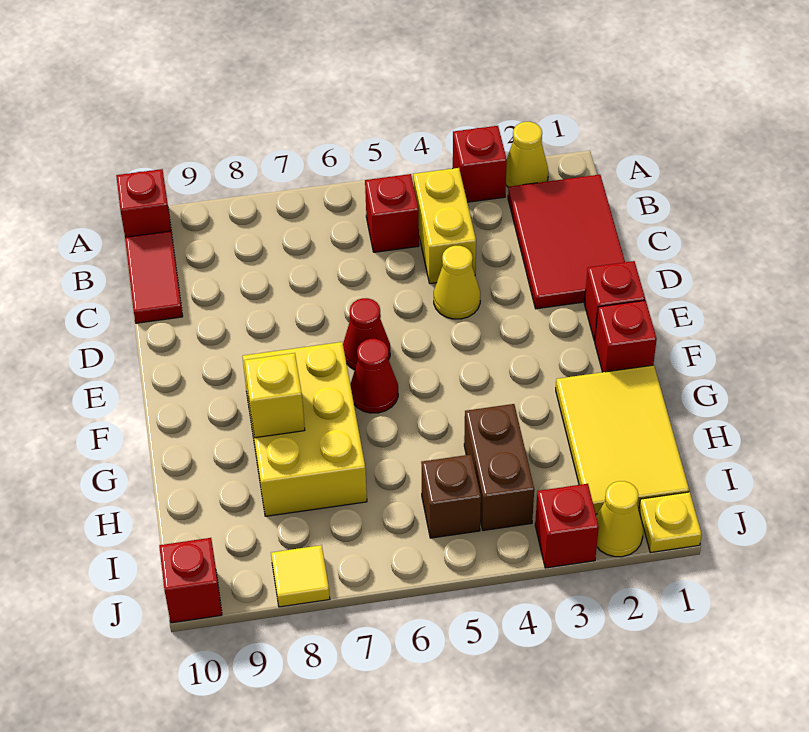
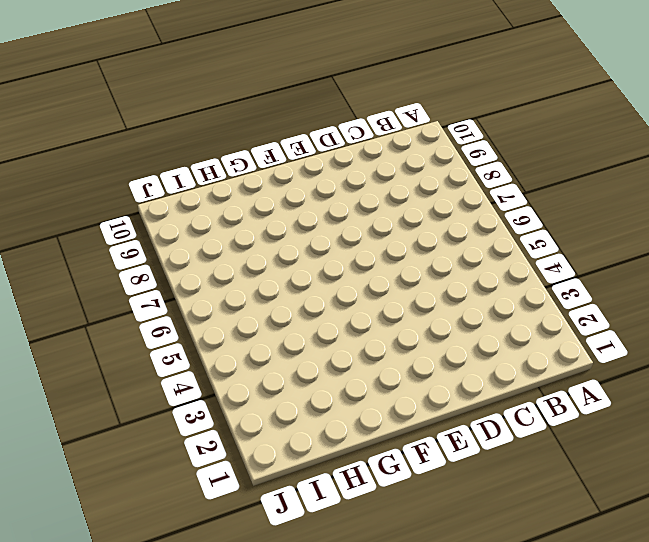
none -> yellow cone A2 level 1
none -> red brick A3 level 1
none -> red brick A10 level 1

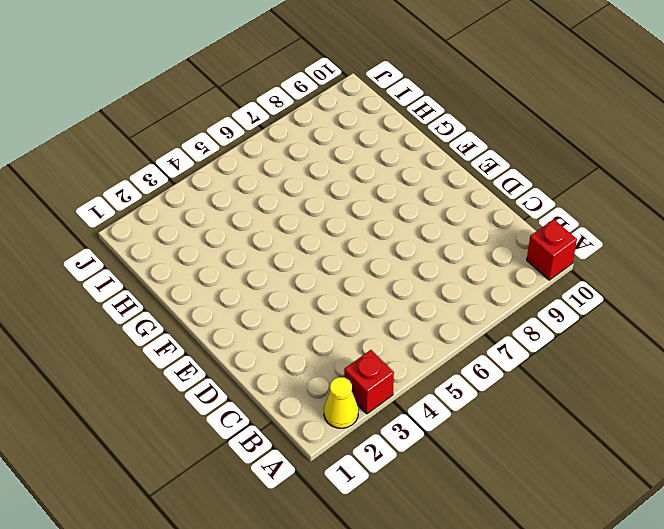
none -> red tile B1:D2 level 1
none -> yellow brick B4:C4 level 1
none -> red brick B5 level 1

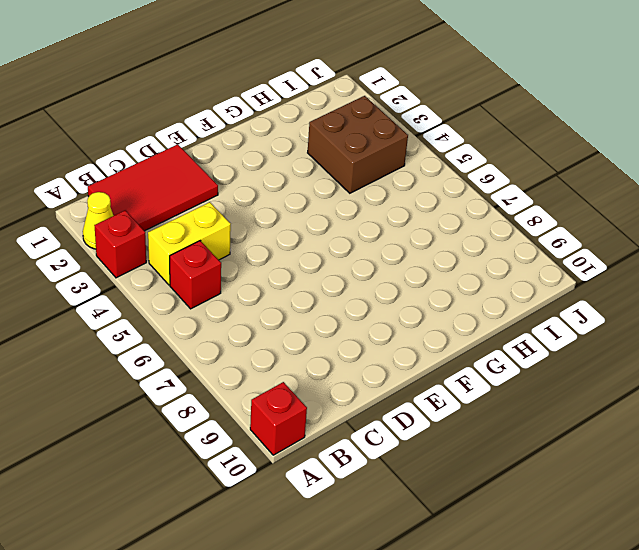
brown brick H3:I4 level 1 -> brown brick H4:I4 level 1
none -> red tile B10:C10 level 1
none -> yellow cone D4 level 1
none -> red brick E1 level 1

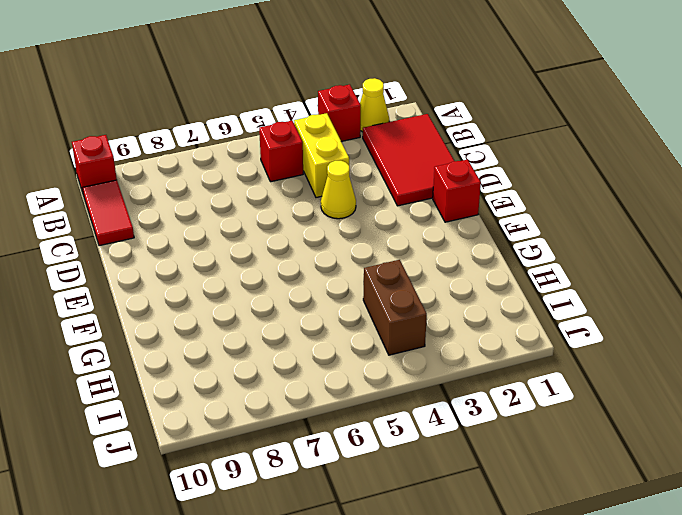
none -> red cone E6 level 1
none -> red brick F1 level 1
none -> red cone F6 level 1

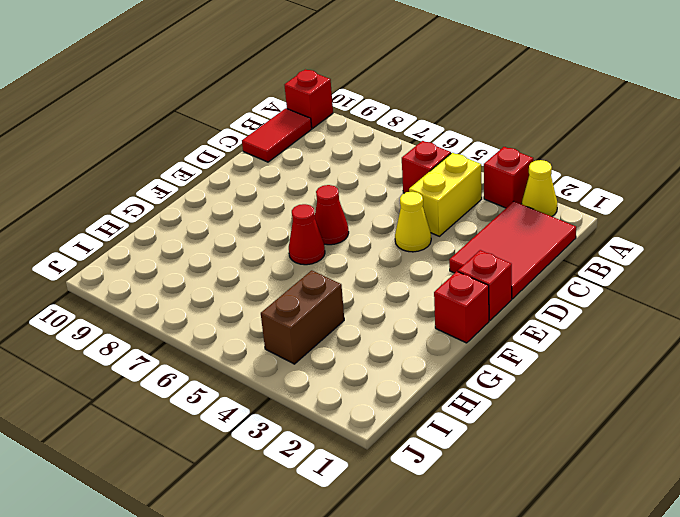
none -> yellow brick F7:H8 level 1
none -> yellow tile G1:I2 level 1
none -> brown brick I5 level 1

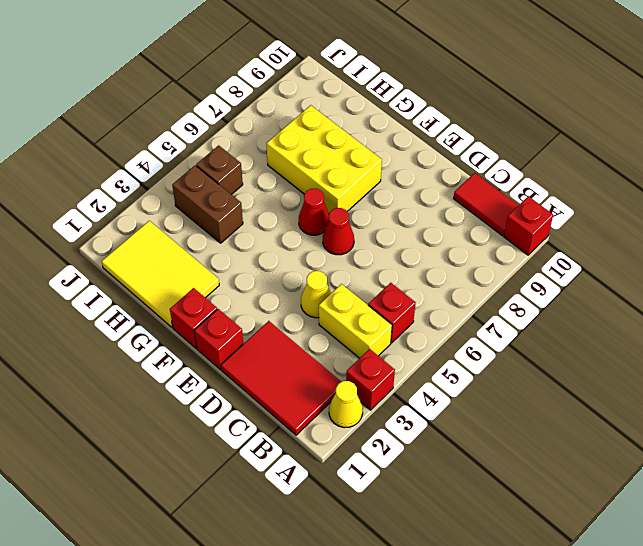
none -> yellow plate J1 level 1
none -> yellow cone J2 level 1
none -> red brick J3 level 1

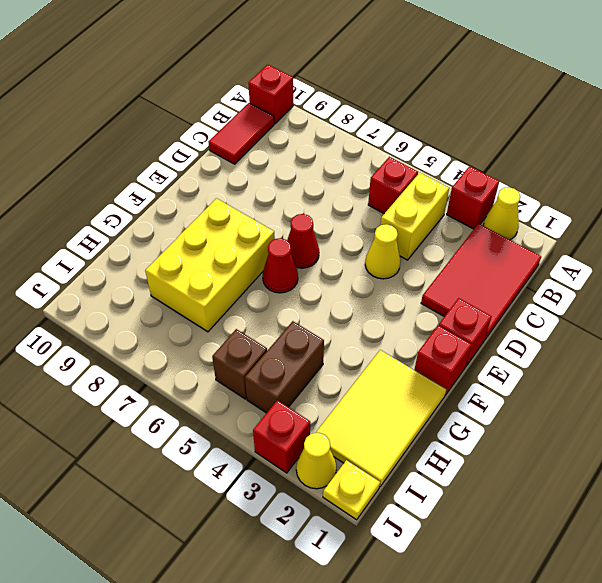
none -> yellow tile J8 level 1
none -> red brick J10 level 1
none -> yellow brick G8 level 2

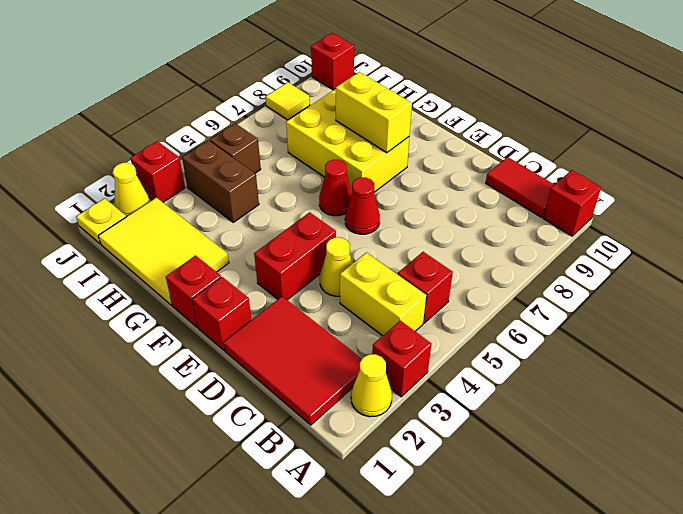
red brick E3:E4 level 1 -> none
yellow brick F8:G8 level 2 -> yellow brick G8 level 2

